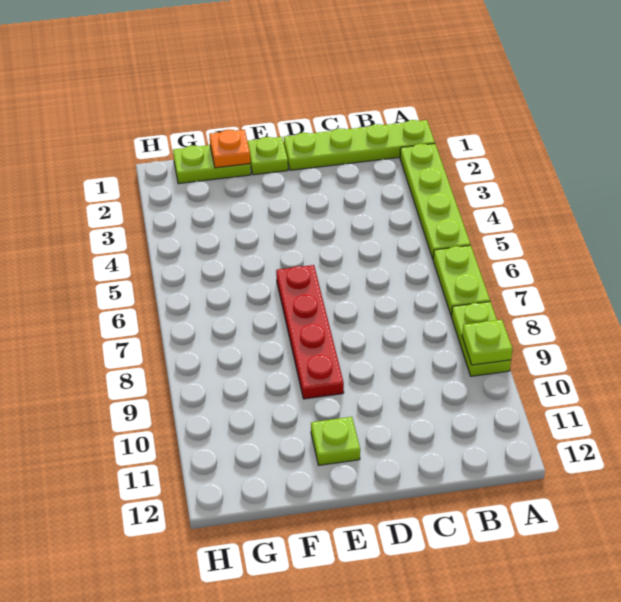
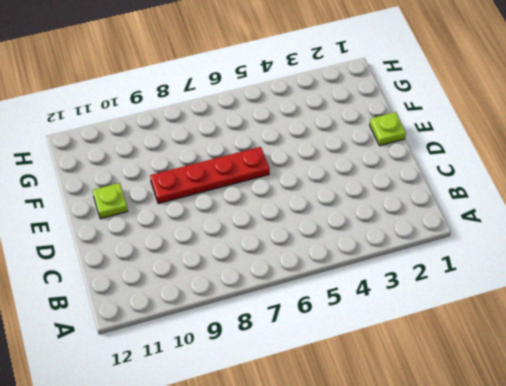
none -> lime plate A1:D1 level 1
none -> lime plate A2:A5 level 1

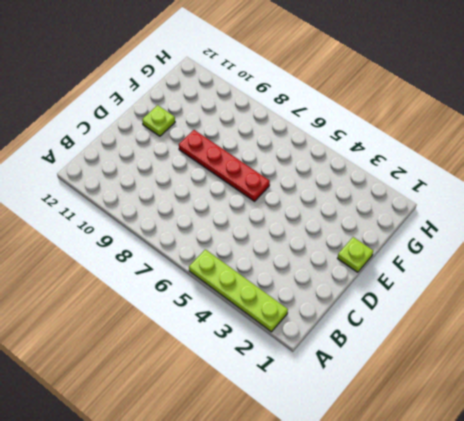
none -> lime plate A1:D1 level 1
none -> lime plate A6:A7 level 1

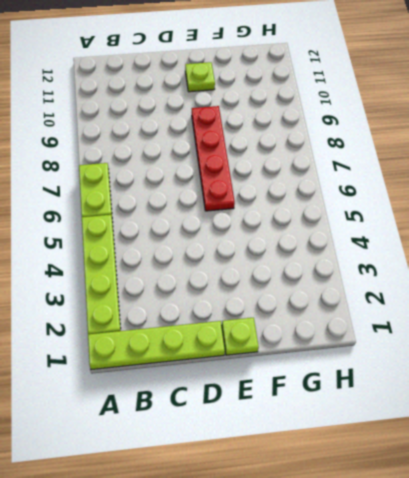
none -> lime plate A8:A9 level 1
none -> lime plate F1:G1 level 1

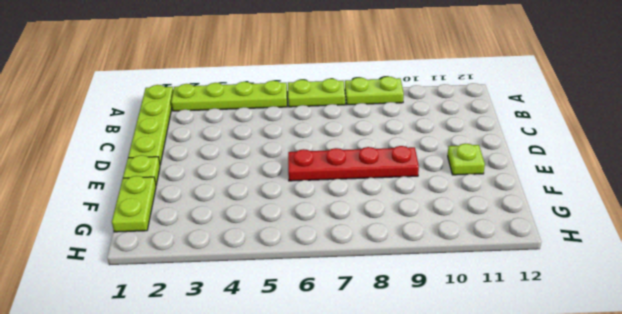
none -> lime plate A9 level 2
none -> orange plate F1 level 2

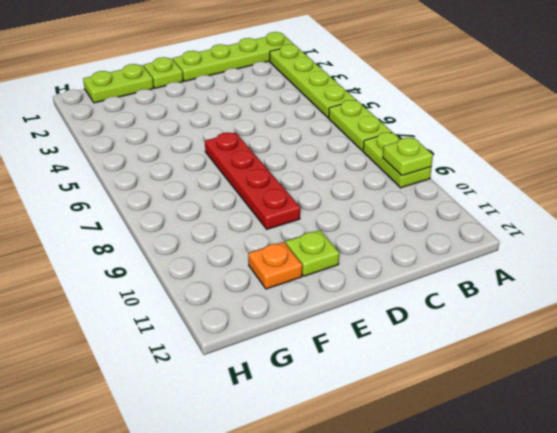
orange plate F11 level 1 -> orange plate F1 level 2

